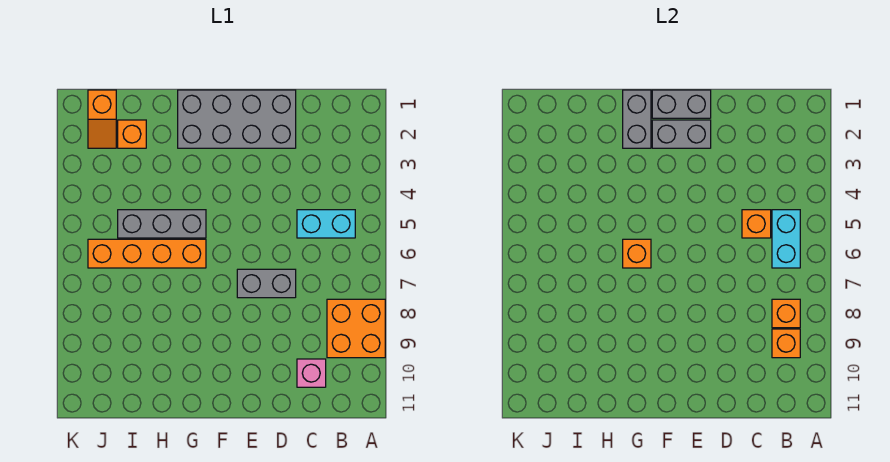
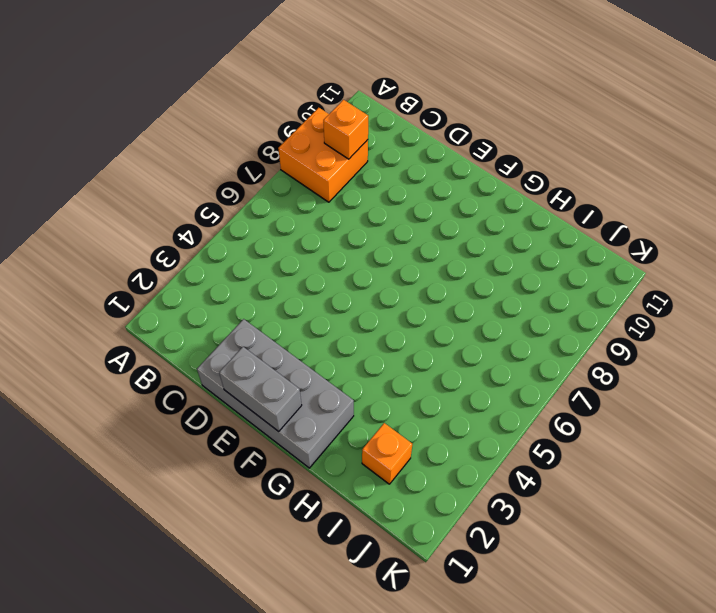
none -> cyan brick B5:C5 level 1
none -> pink brick C10 level 1
none -> grey brick D7:E7 level 1

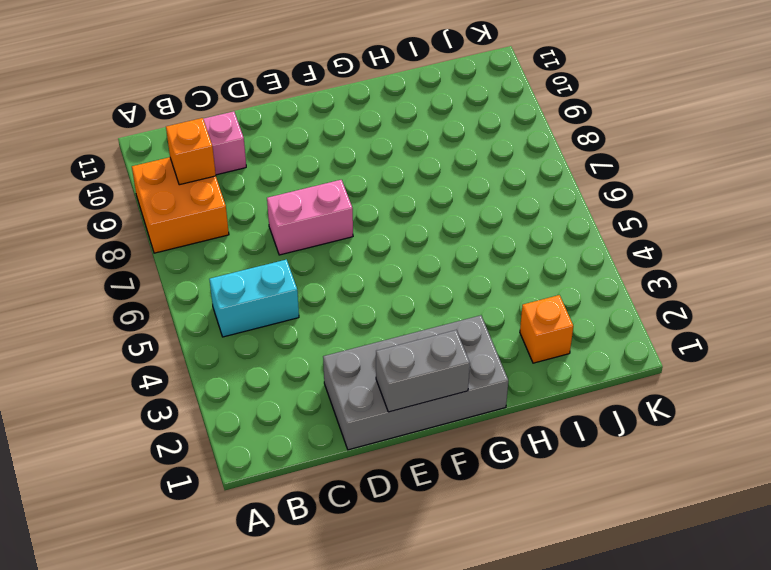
pink brick D7:E7 level 1 -> grey brick D7:E7 level 1
none -> grey brick G5:I5 level 1
none -> orange brick G6:J6 level 1
none -> orange slope J1:J2 level 1 top 1

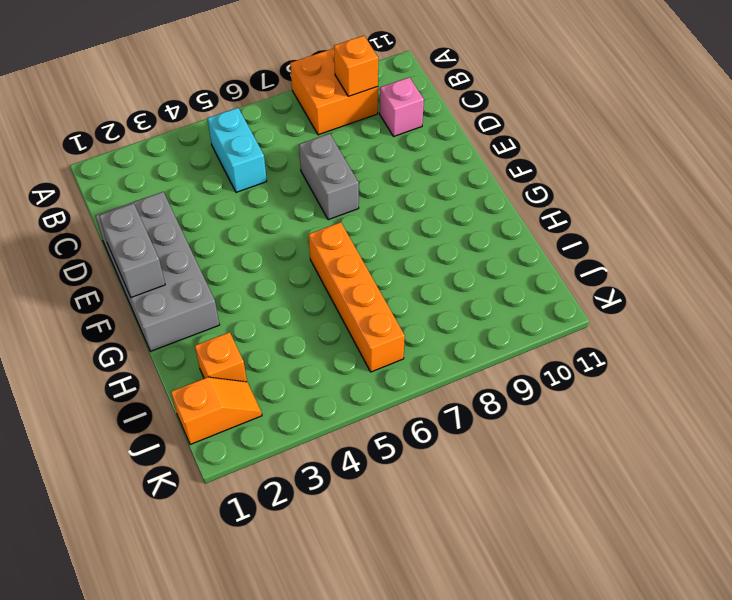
none -> grey brick G5:I5 level 1
none -> cyan brick B5:B6 level 2
none -> orange brick B8 level 2

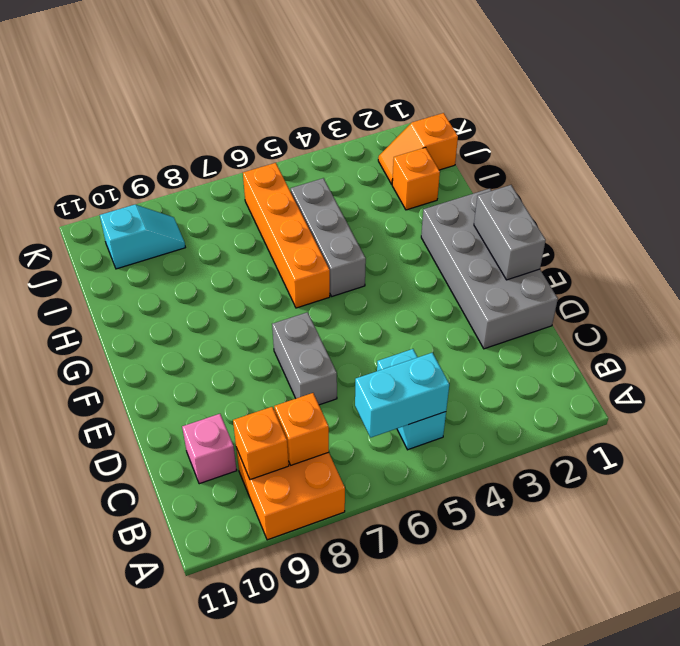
cyan slope J9:J10 level 1 top 10 -> none
none -> orange brick C5 level 2
none -> grey brick E2:F2 level 2
none -> grey brick G1:G2 level 2

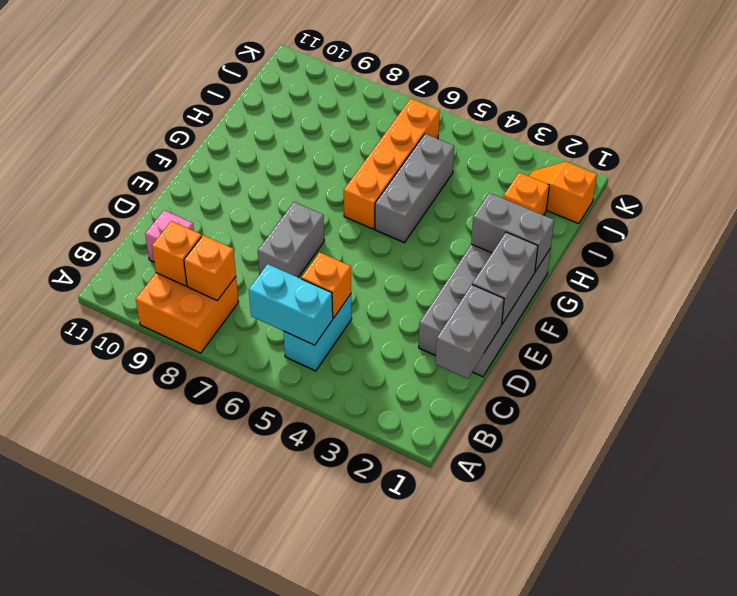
grey brick C1:D1 level 2 -> grey brick E2:F2 level 2
none -> orange brick G6 level 2

